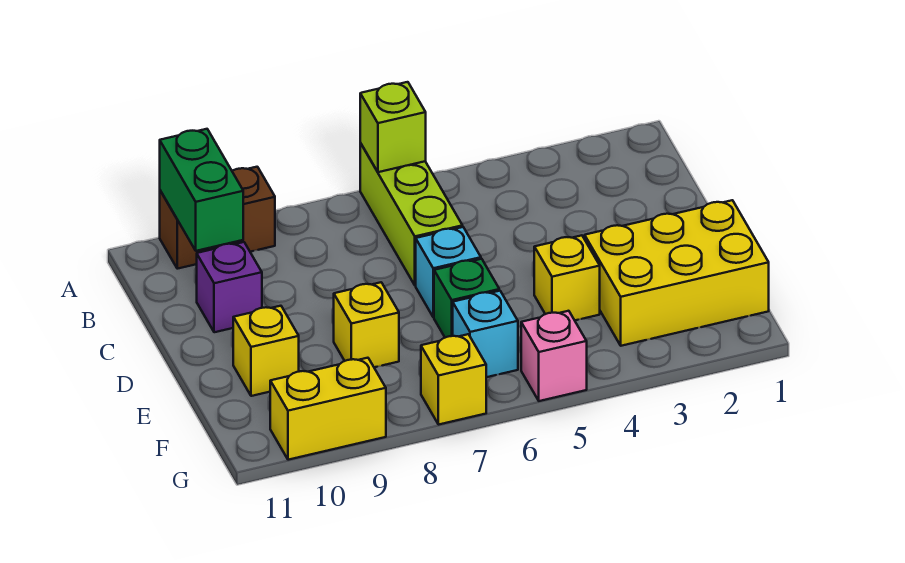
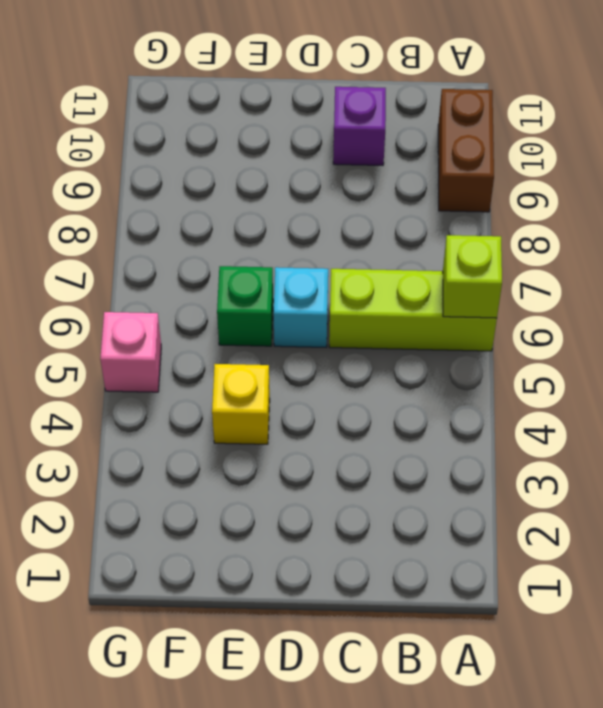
none -> yellow brick E1:F3 level 1
none -> yellow brick E8 level 1
none -> yellow brick E10 level 1

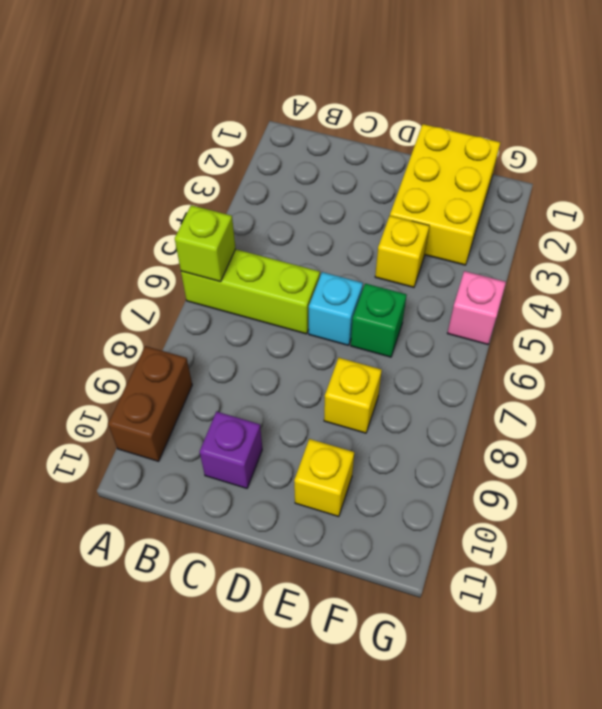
none -> cyan brick F6 level 1
none -> yellow brick G7 level 1
none -> yellow brick G9:G10 level 1

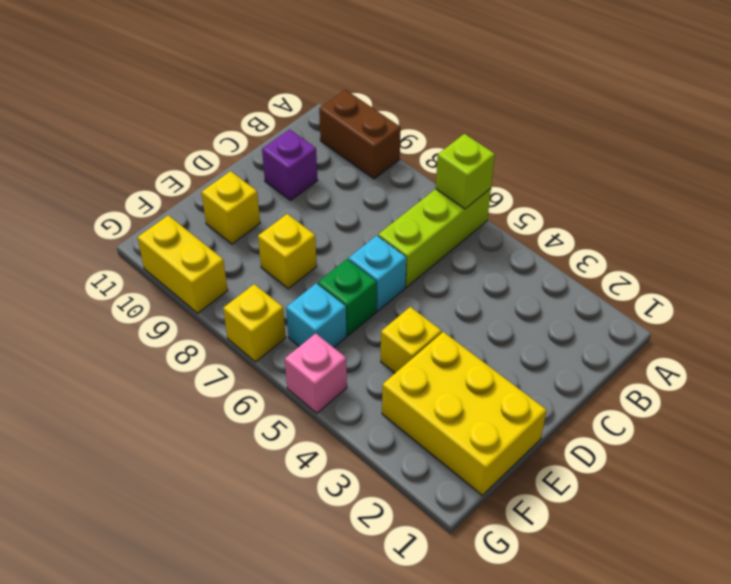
none -> green brick A10:B10 level 2

